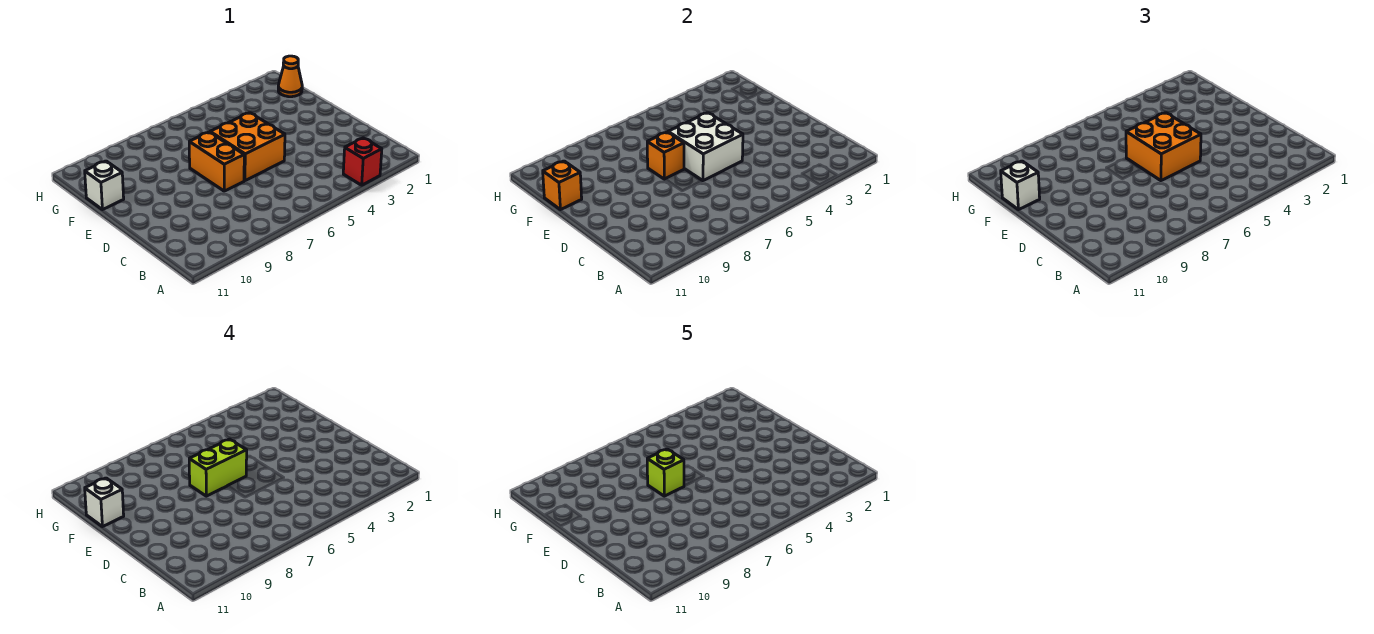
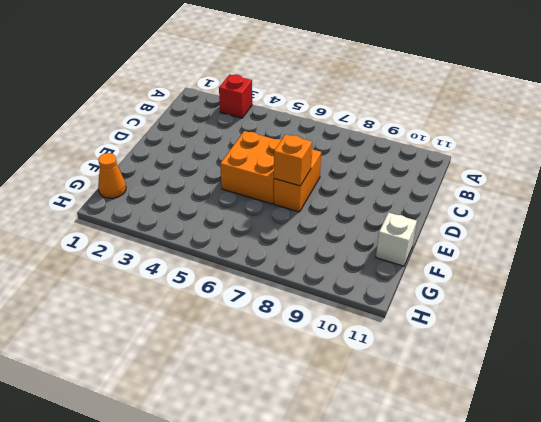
none -> white brick D5:E6 level 2
none -> orange brick F11 level 2
none -> orange brick D5:E6 level 3

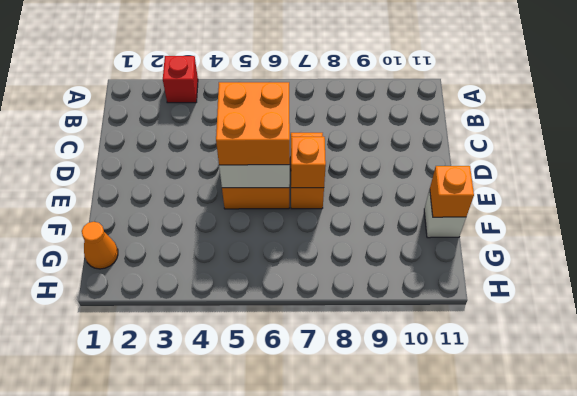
none -> white brick F11 level 3
none -> lime brick E6:E7 level 4
none -> white brick F11 level 4

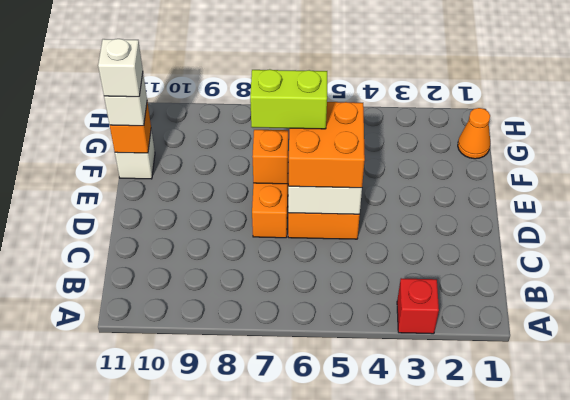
none -> lime brick E7 level 5

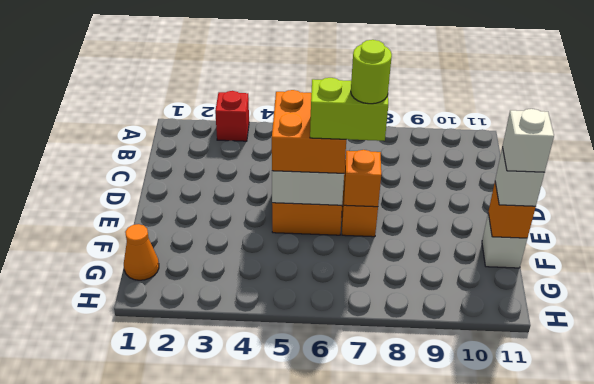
lime round brick E7 level 5 -> lime brick E7 level 5

